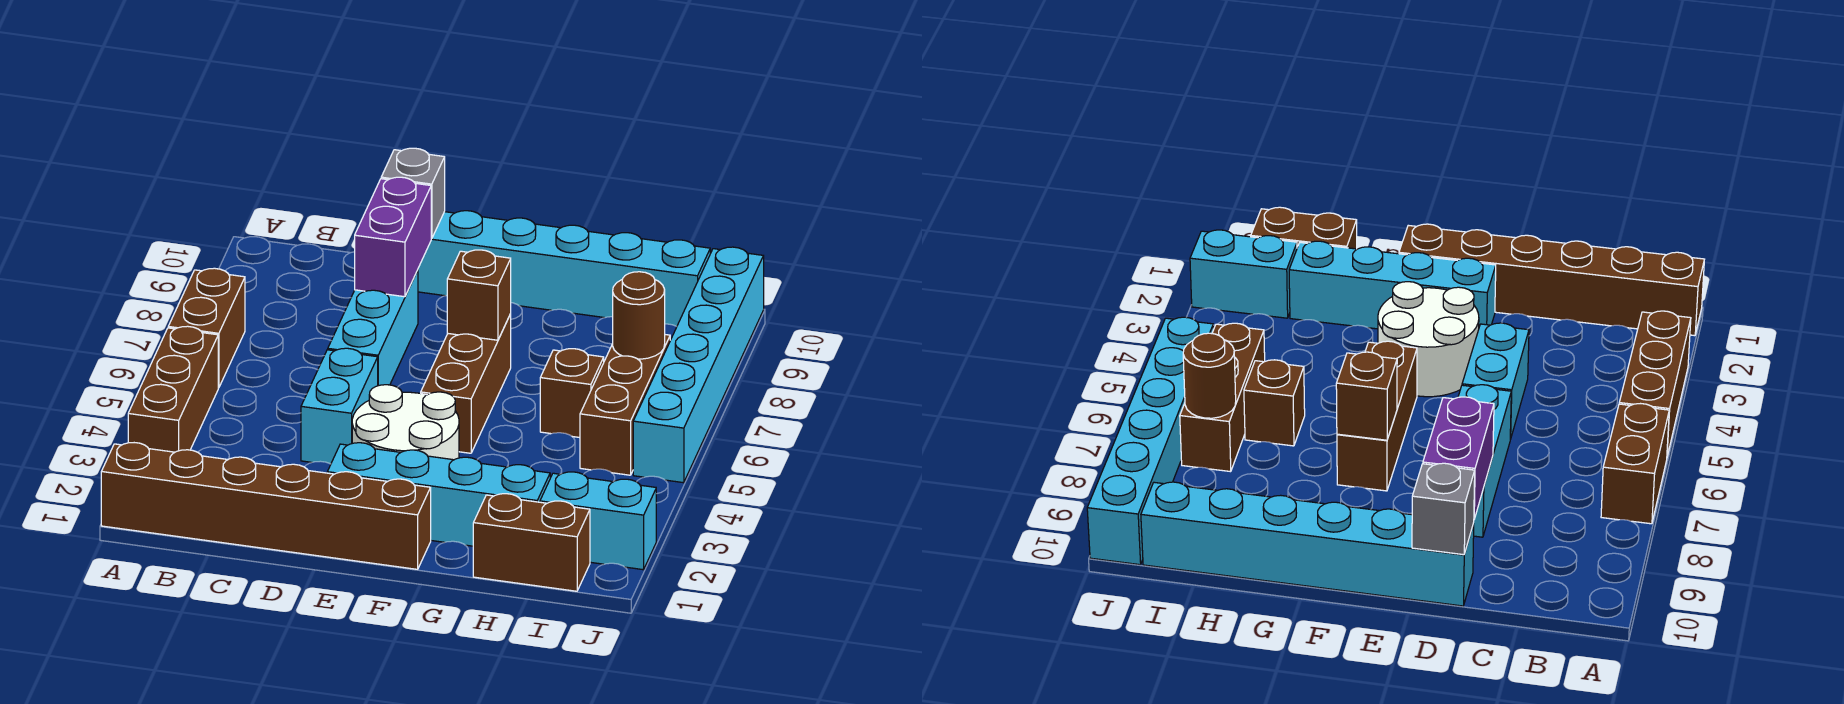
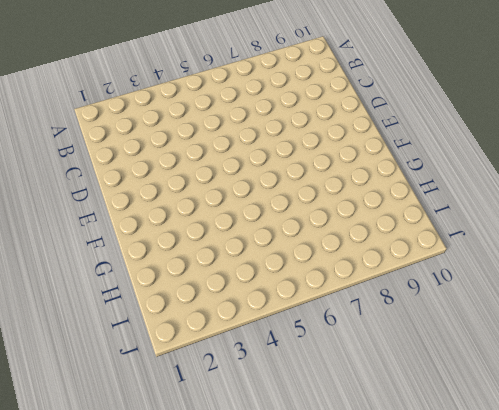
none -> brown brick A1:F1 level 1
none -> brown brick A3:A5 level 1
none -> brown brick A6:A7 level 1

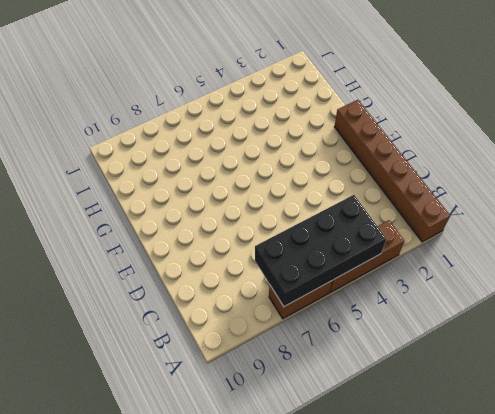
black brick A4:B7 level 2 -> none
none -> cyan brick D4:D5 level 1
none -> cyan brick D6:D8 level 1
none -> cyan brick D10:I10 level 1

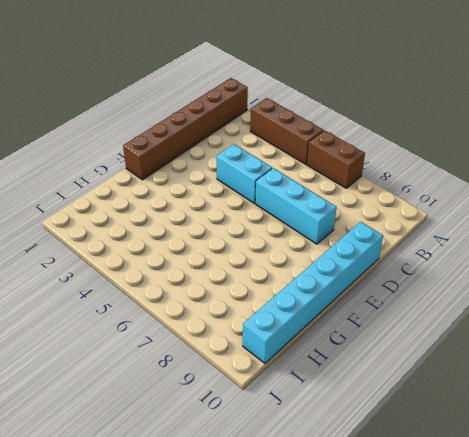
none -> cyan brick E2:H2 level 1
none -> white round brick E3:F4 level 1
none -> brown brick F5:F7 level 1

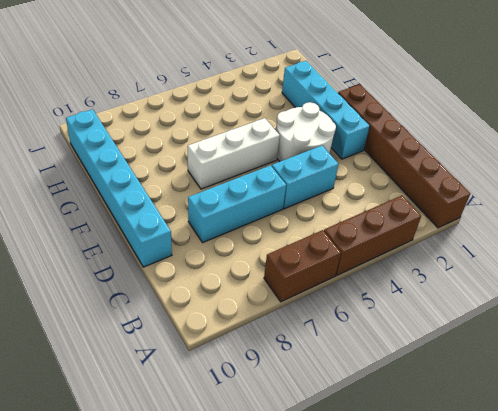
white brick F5:F7 level 1 -> brown brick F5:F7 level 1
none -> brown brick H1:I1 level 1
none -> brown brick H6 level 1
none -> cyan brick I2:J2 level 1

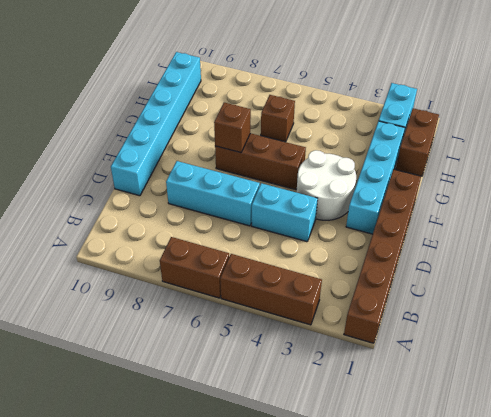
none -> brown brick I5:I7 level 1
none -> cyan brick J5:J10 level 1
none -> purple brick D8:D9 level 2

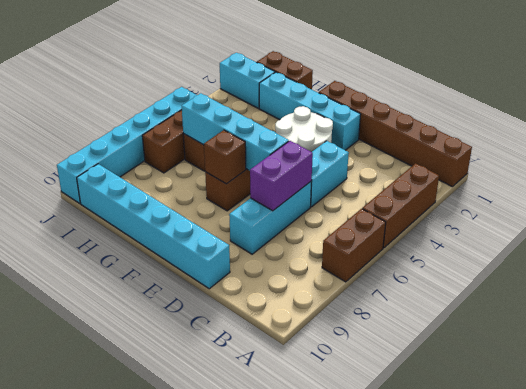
purple brick D6:D7 level 2 -> purple brick D8:D9 level 2
cyan brick E6:H6 level 2 -> none
none -> grey brick D10 level 2
none -> brown round brick I7 level 2

